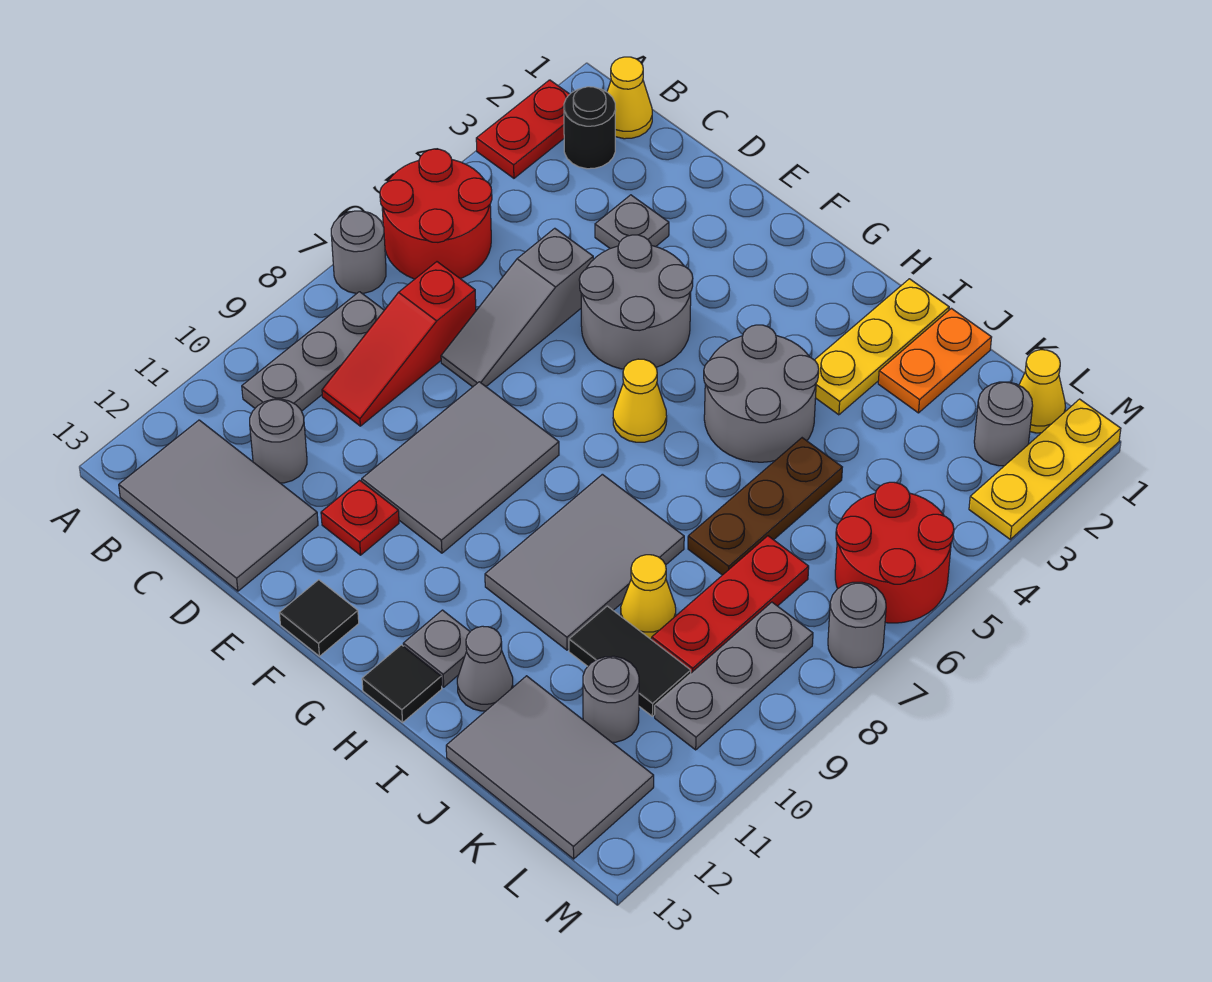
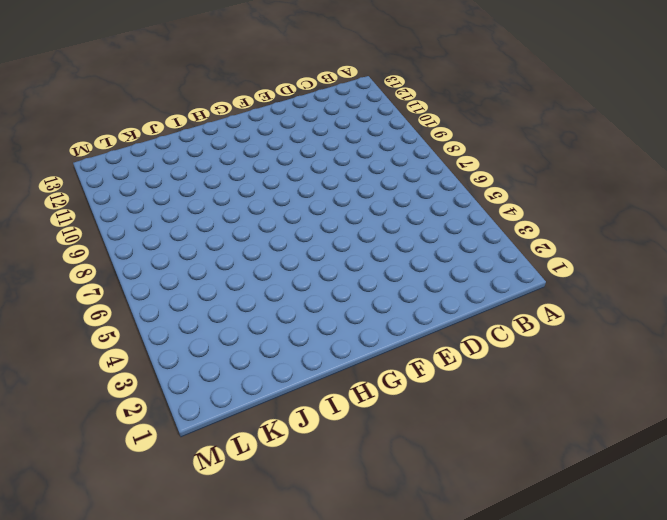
none -> red plate A2:A3 level 1
none -> red round brick A5:B6 level 1
none -> grey round brick A7 level 1
none -> yellow cone B1 level 1

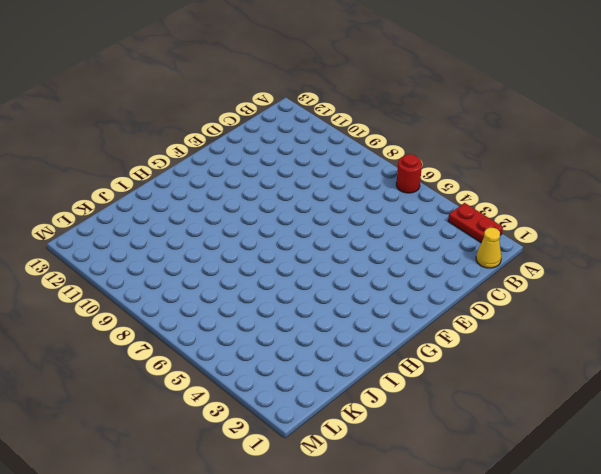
red round brick A6 level 1 -> red round brick A5:B6 level 1
none -> grey round brick A7 level 1
none -> black round brick B2 level 1
none -> grey plate B8:B10 level 1
none -> grey tile B12:D13 level 1

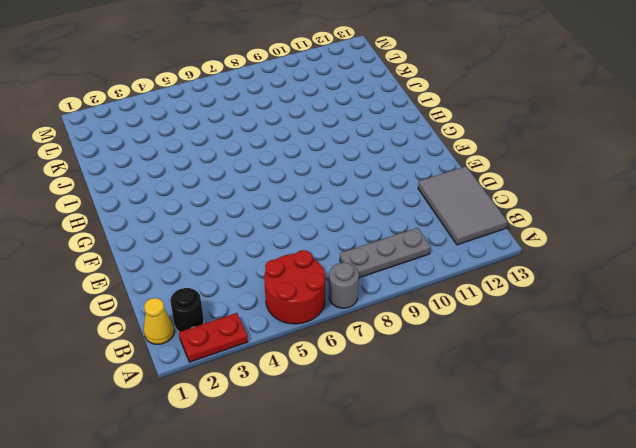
none -> red slope C7:C9 level 1 top 7
none -> grey round brick C11 level 1
none -> grey plate D3 level 1
none -> grey slope D5:D7 level 1 top 5

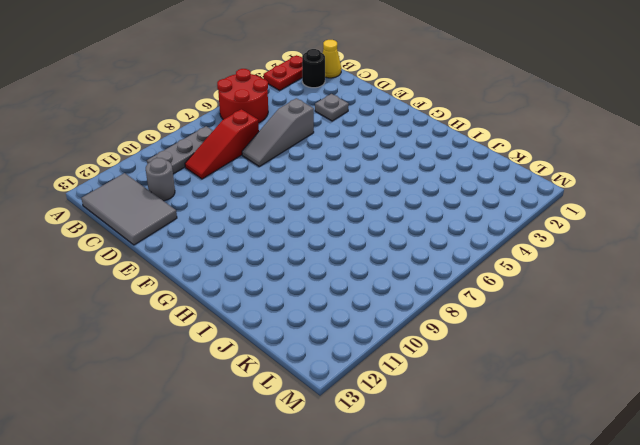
none -> grey round brick A7 level 1
none -> grey round brick E4:F5 level 1
none -> grey tile E8:F10 level 1
none -> red plate E11 level 1

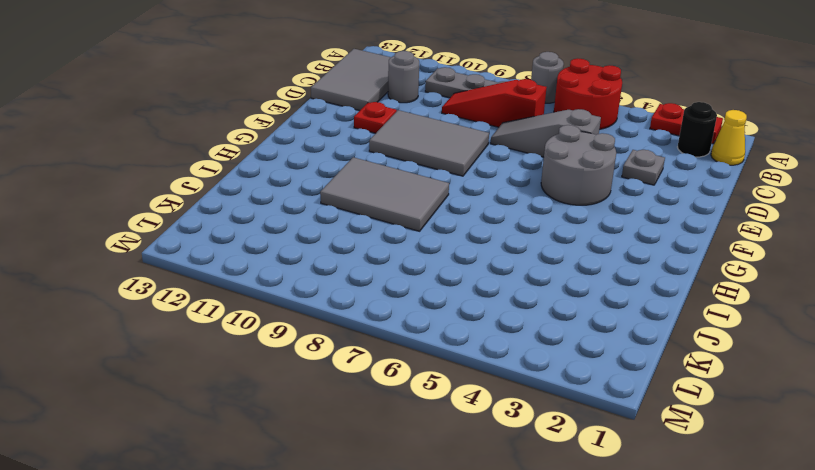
none -> black tile F13 level 1
none -> yellow cone G6 level 1
none -> grey round brick H4:I5 level 1
none -> grey plate H12 level 1

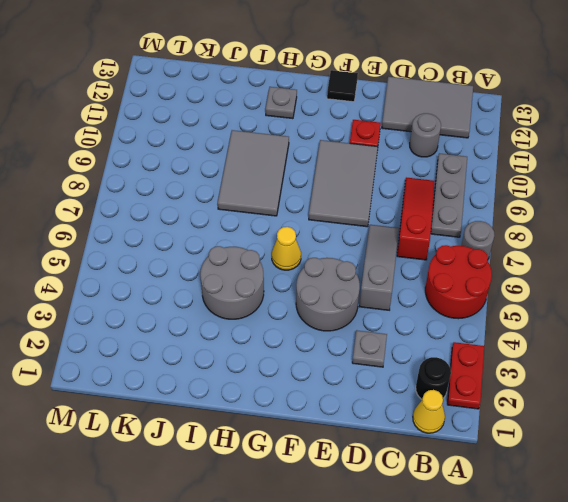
none -> black tile H13 level 1
none -> yellow plate I1:I3 level 1
none -> grey cone I12 level 1
none -> orange plate J1:J2 level 1

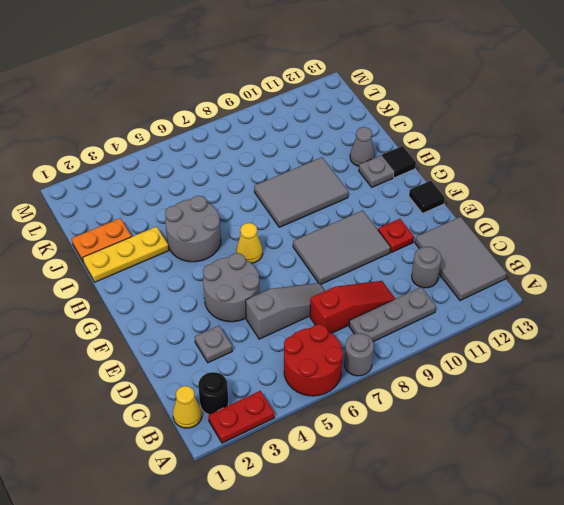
none -> brown plate J5:J7 level 1
none -> yellow cone J9 level 1
none -> black tile J10:K10 level 1
none -> grey tile J12:L13 level 1

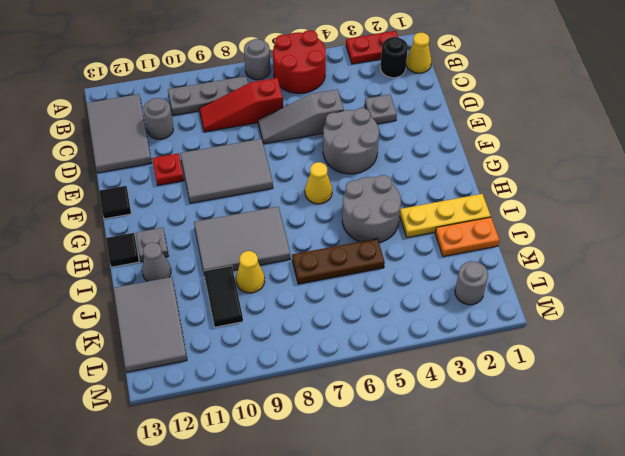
none -> red plate K7:K9 level 1
none -> grey round brick K11 level 1
none -> yellow cone L1 level 1
none -> red round brick L5:M6 level 1

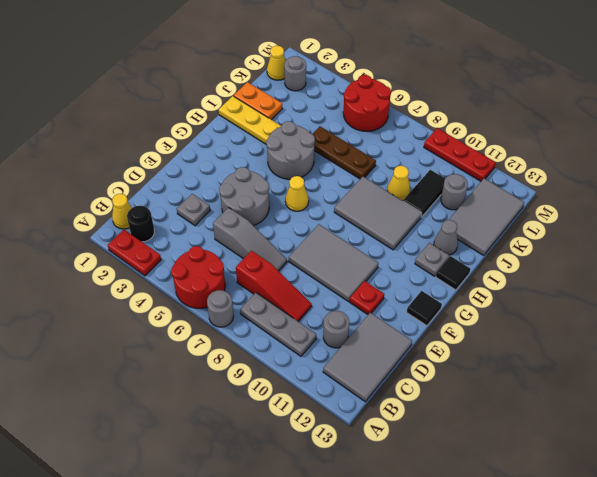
red plate M9:M11 level 1 -> red plate K7:K9 level 1
none -> grey plate L8:L10 level 1
none -> yellow plate M1:M3 level 1
none -> grey round brick M7 level 1

